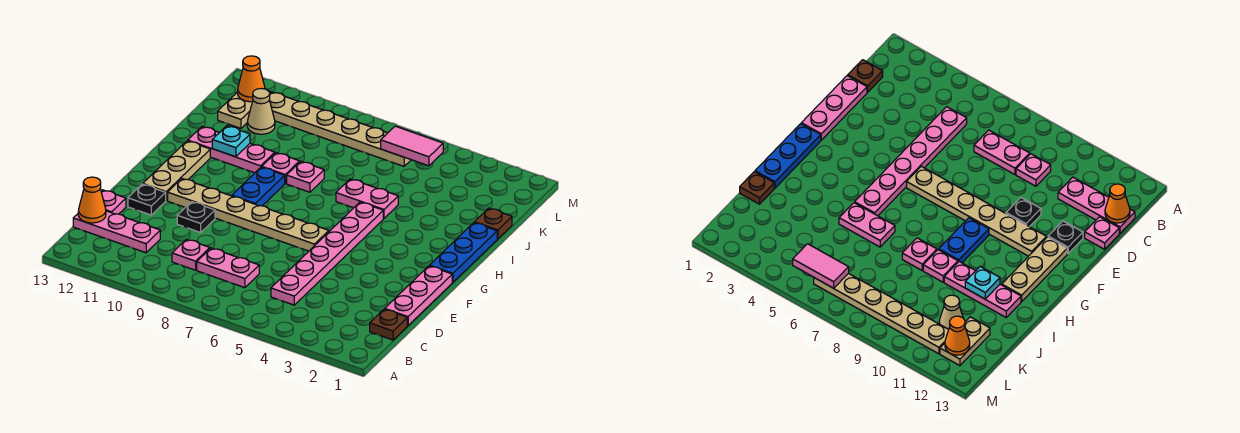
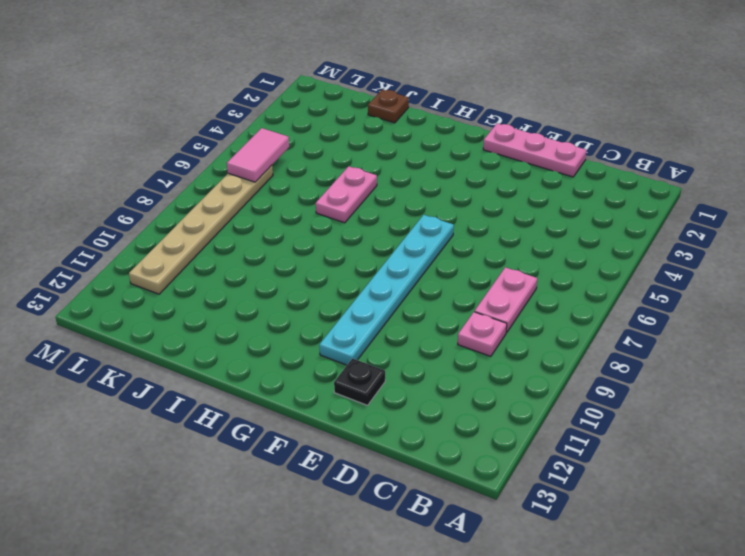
cyan plate F6:F11 level 1 -> tan plate F6:F11 level 1
none -> brown plate C1 level 1
none -> pink plate C5:H5 level 1
none -> pink plate C11:C13 level 1

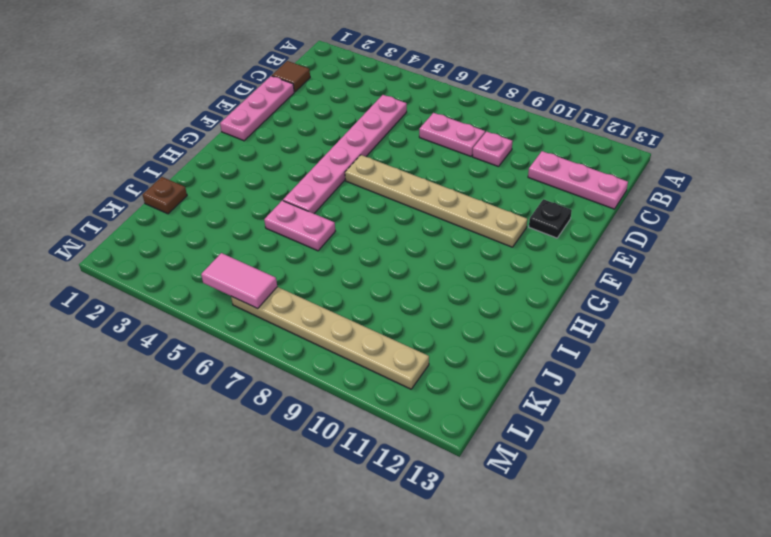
brown tile C1 level 1 -> brown plate C1 level 1
none -> pink plate D13 level 1
none -> black plate E10 level 1
none -> tan plate F12:H12 level 1

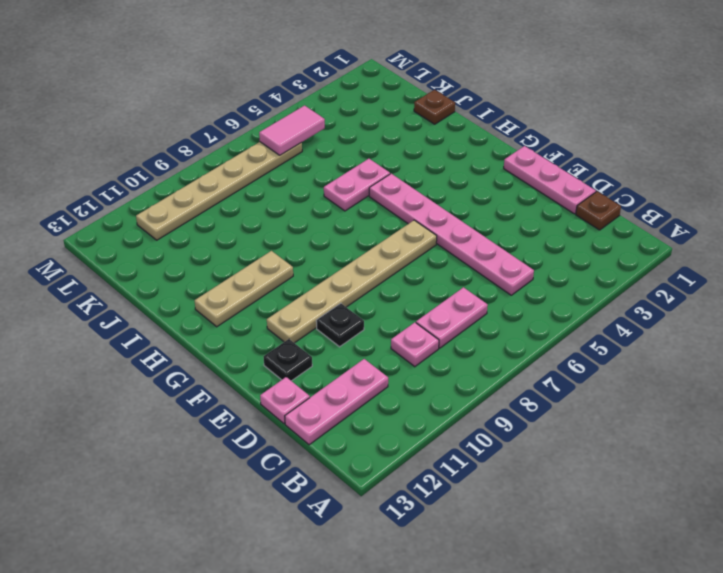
tan plate H10:H12 level 1 -> tan plate F12:H12 level 1
none -> blue plate G1:I1 level 1
none -> blue plate G9:H9 level 1
none -> pink plate I8 level 1

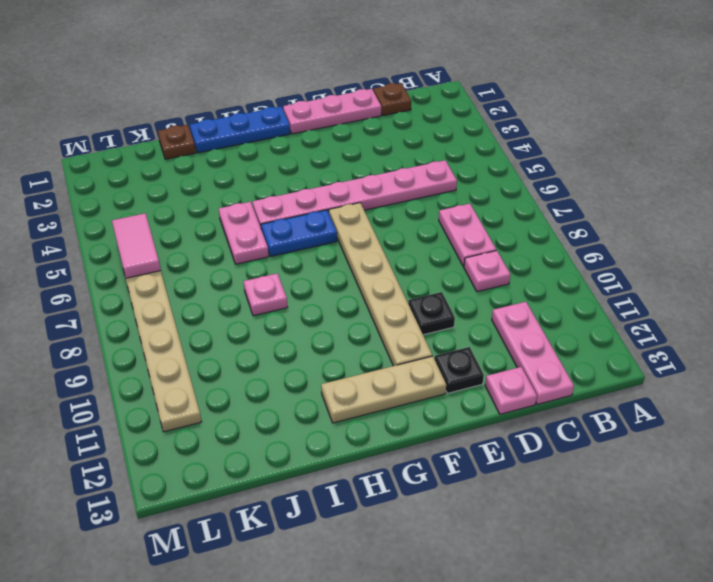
blue plate G6:H6 level 1 -> blue plate G9:H9 level 1
none -> pink plate I9 level 1
none -> pink plate I10:I12 level 1
none -> tan cone K11 level 1

